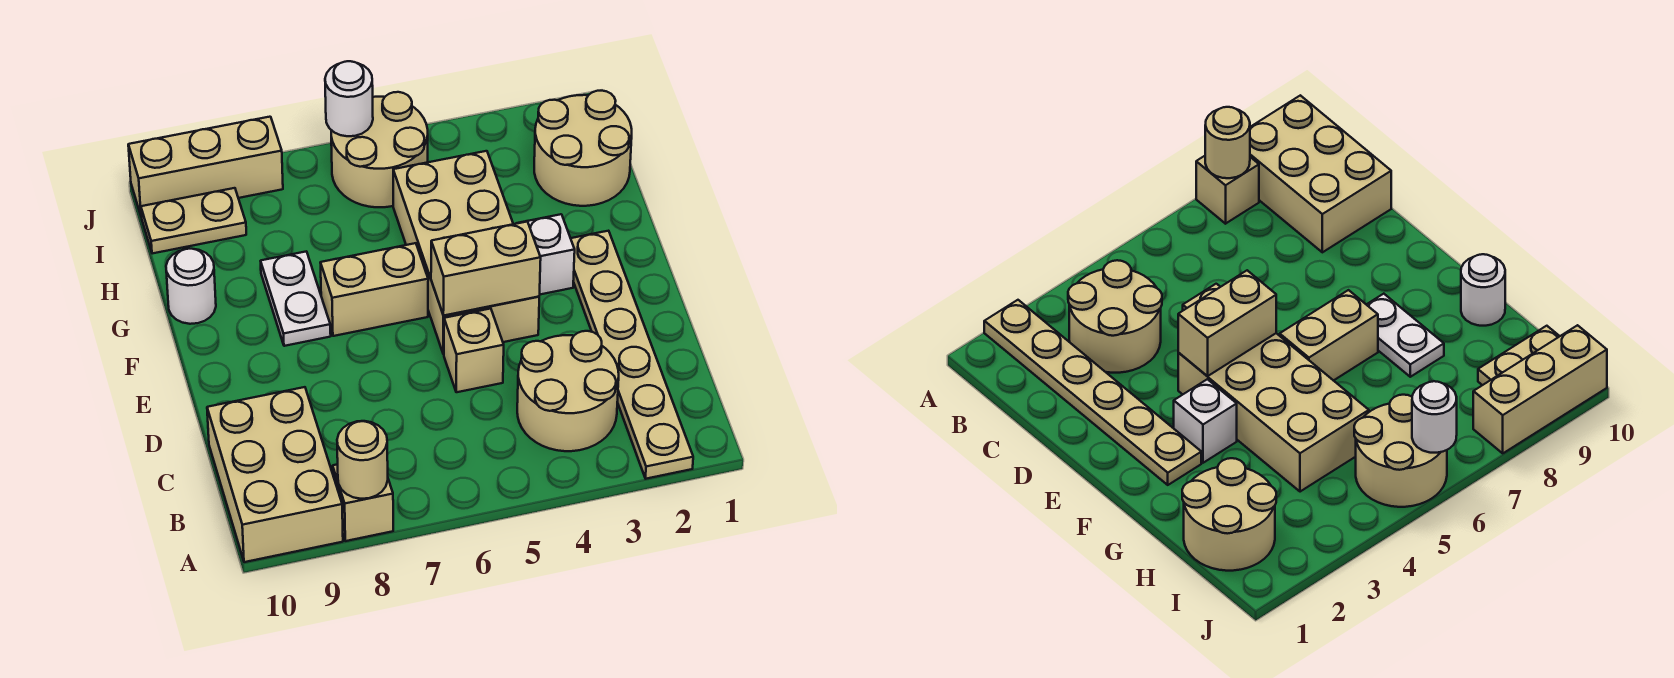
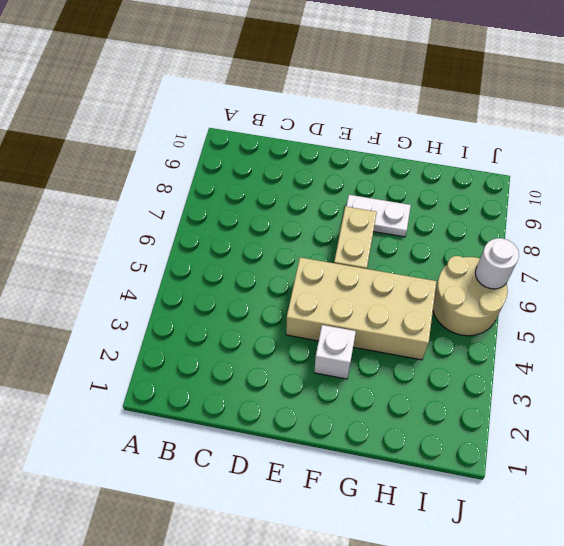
none -> tan plate A2:F2 level 1
none -> tan brick A8 level 1
none -> tan brick A9:C10 level 1

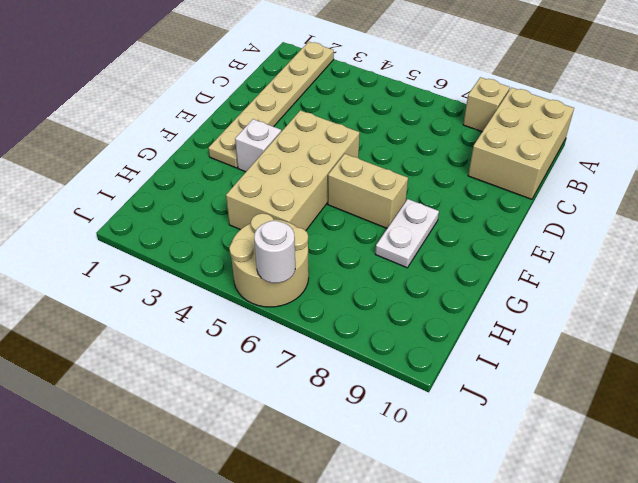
none -> tan round brick B3:C4 level 1
none -> tan brick D5 level 1
none -> white round brick G10 level 1

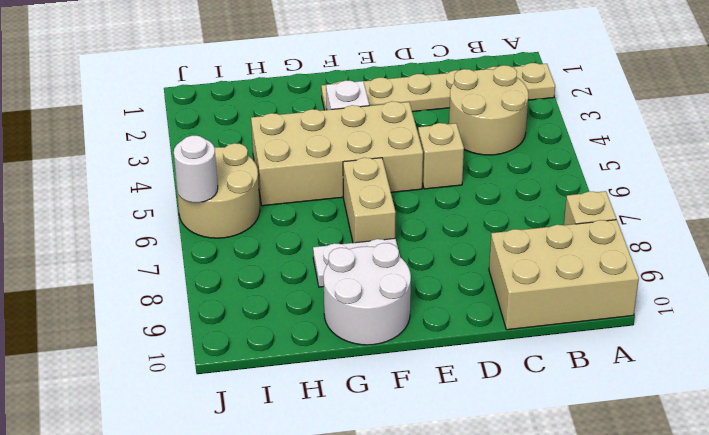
white round brick F9:G10 level 1 -> white round brick G10 level 1
none -> tan round brick H1:I2 level 1
none -> tan plate I9:I10 level 1
none -> tan brick J8:J10 level 1

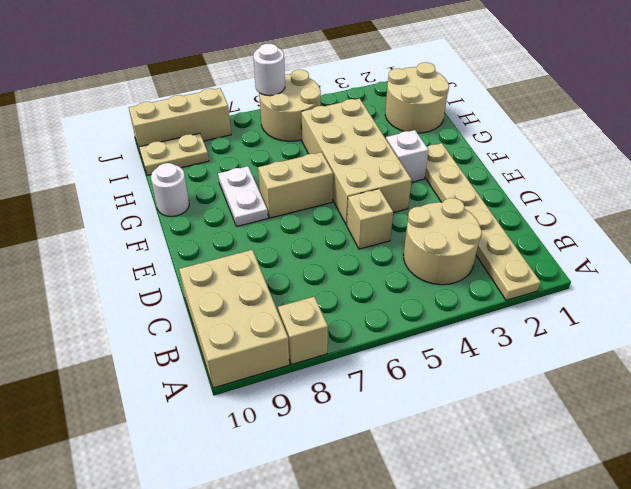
none -> tan round brick A8 level 2
none -> tan brick E4:E5 level 2

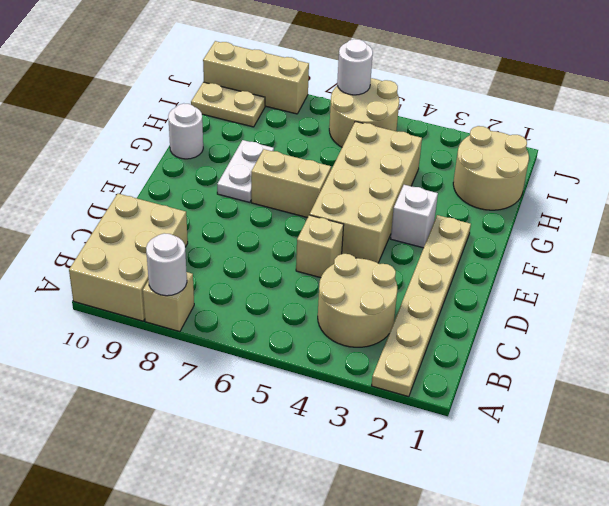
white round brick A8 level 2 -> tan round brick A8 level 2
none -> tan brick E4:E5 level 2

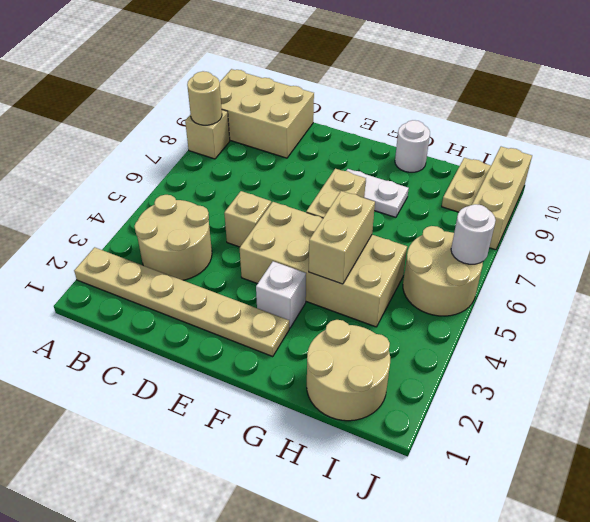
tan brick G4:G5 level 2 -> tan brick E4:E5 level 2

